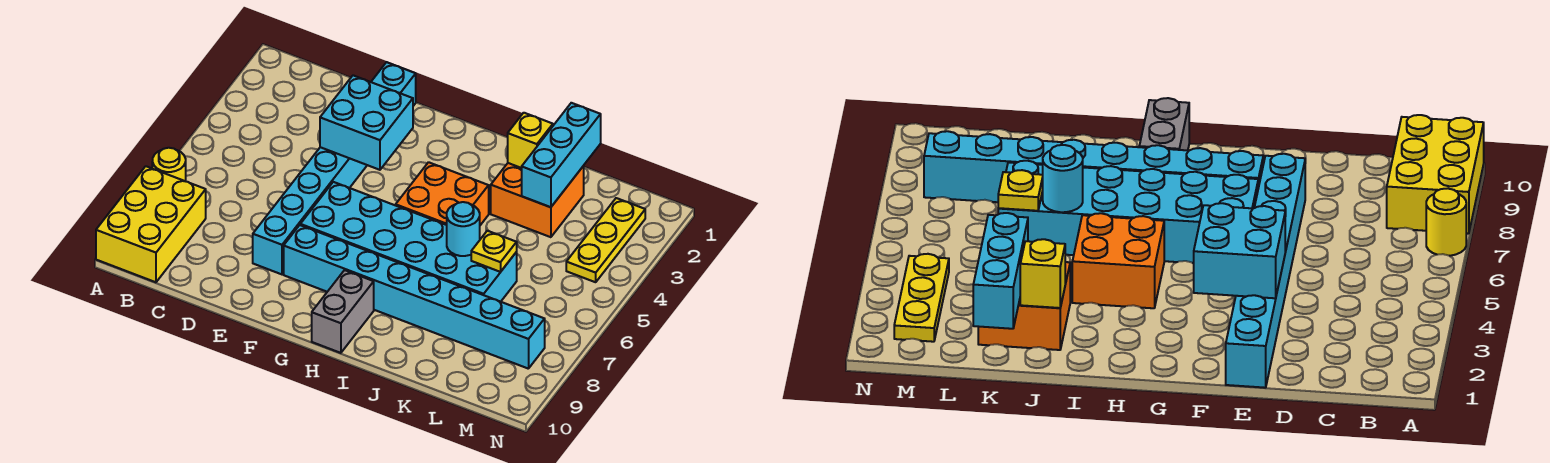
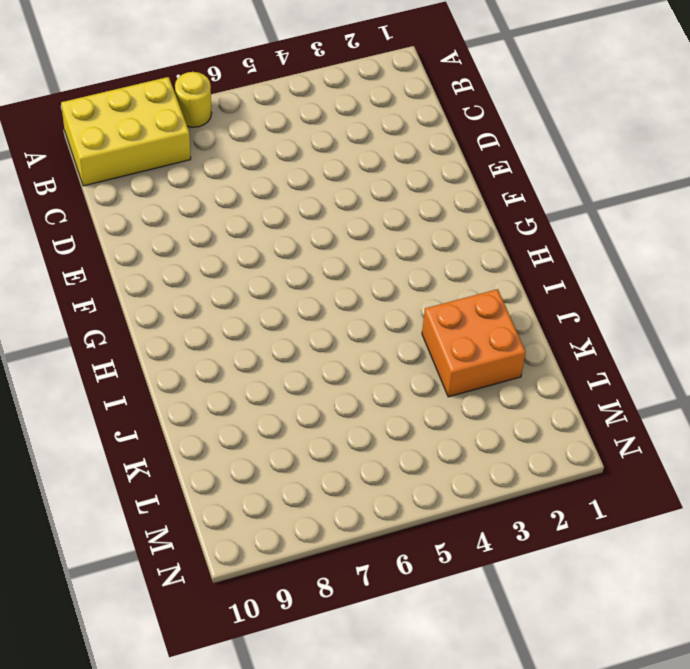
none -> cyan brick E1:E8 level 1
none -> cyan brick F6:K7 level 1
none -> cyan brick F8:M8 level 1

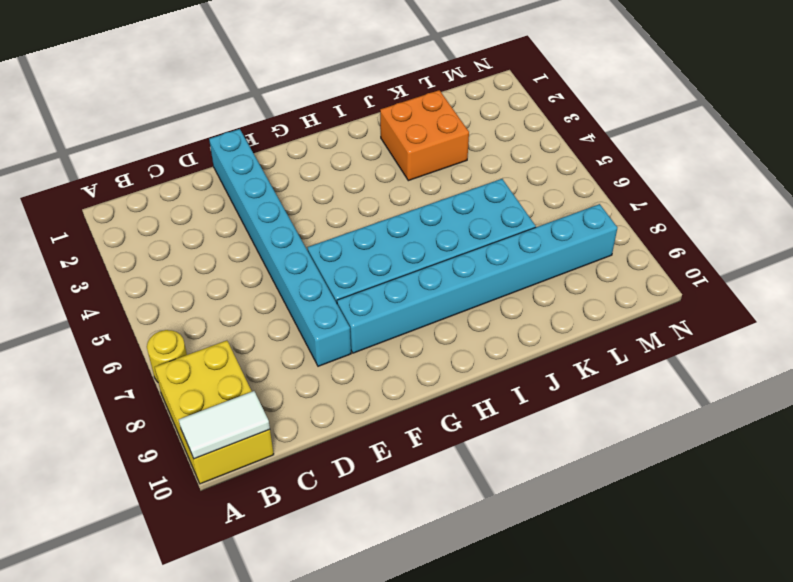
white tile A10:B10 level 2 -> none
none -> orange brick H4:I5 level 1
none -> grey brick H9:H10 level 1
none -> yellow plate M2:M4 level 1

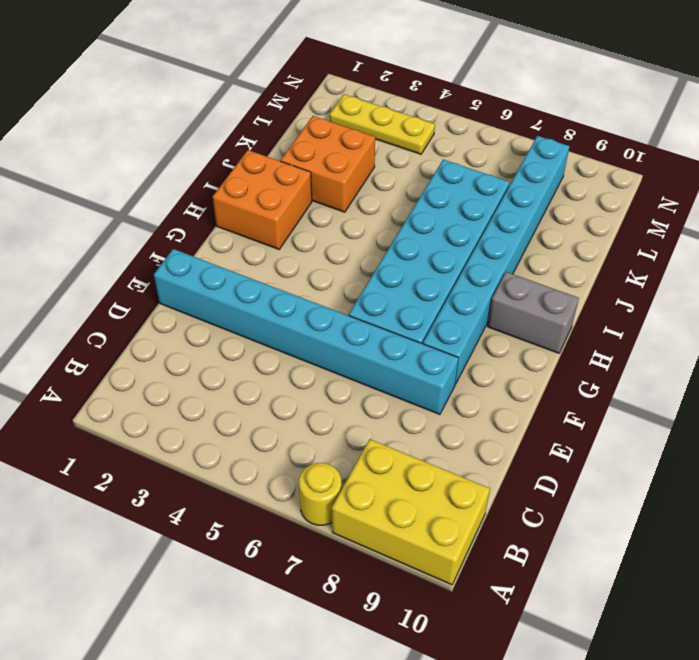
orange brick H1:I2 level 1 -> orange brick H4:I5 level 1
none -> cyan brick E3:F4 level 2
none -> yellow brick J2 level 2
none -> cyan round brick J6 level 2

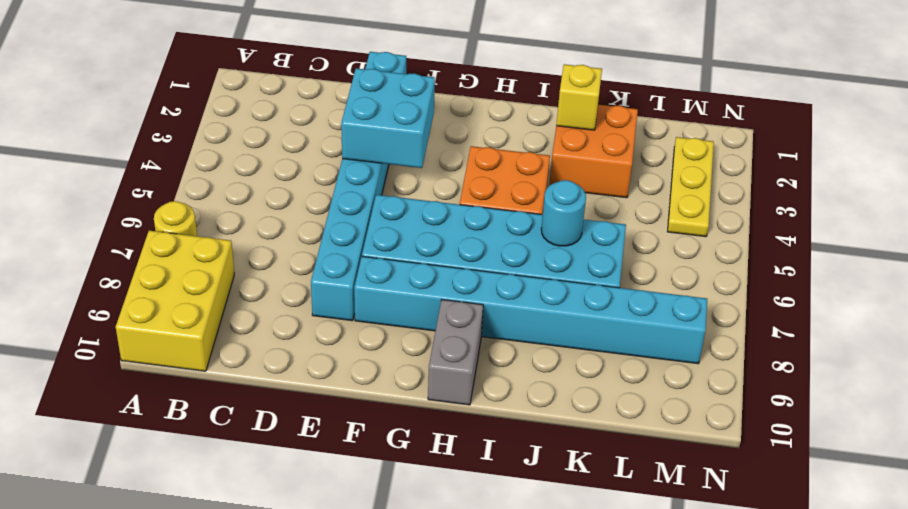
none -> cyan brick K1:K3 level 2
none -> yellow plate K6 level 2

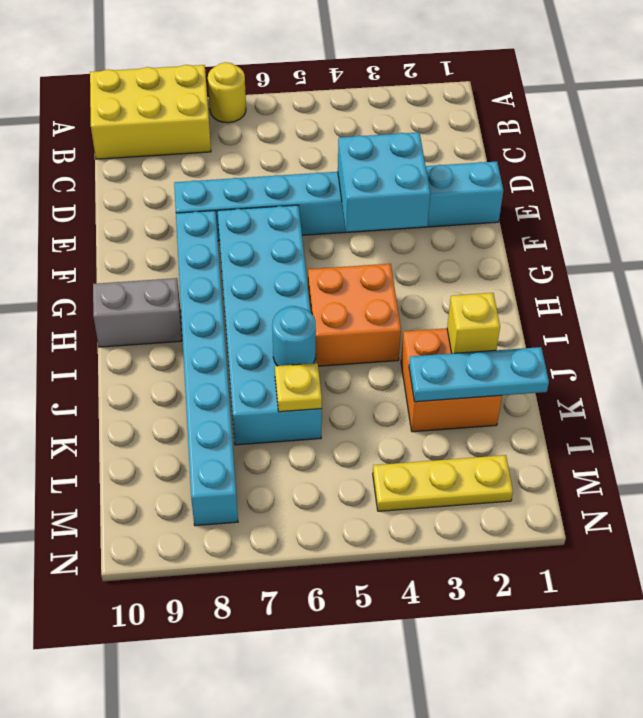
cyan plate K1:K3 level 2 -> cyan brick K1:K3 level 2

